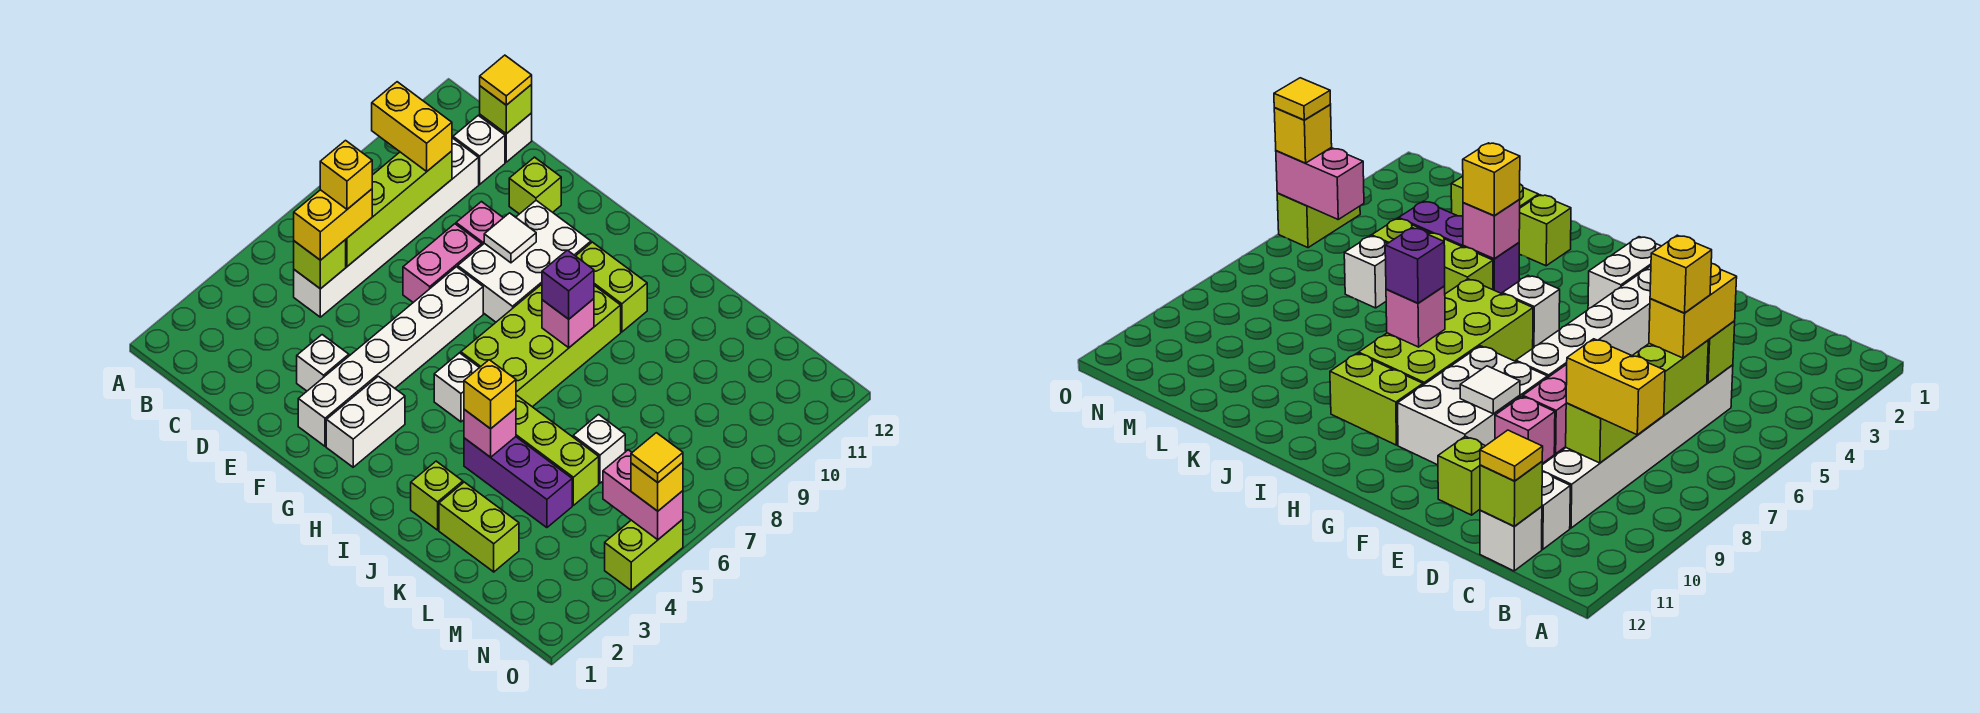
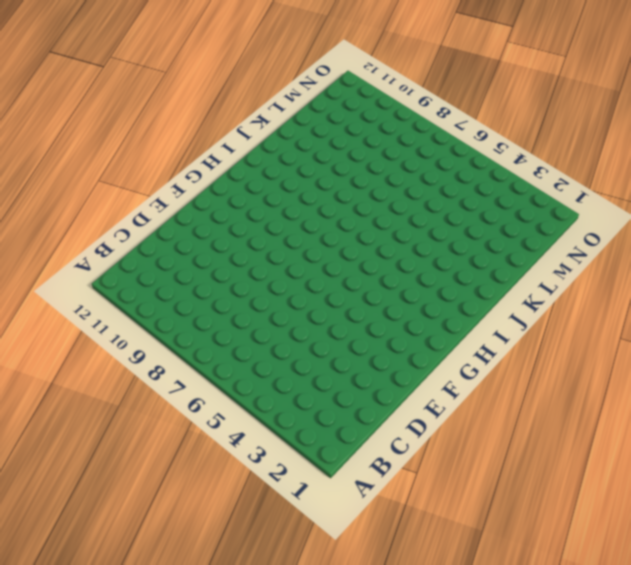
none -> white brick C5:C10 level 1
none -> white brick C11 level 1
none -> white brick C12 level 1
none -> white brick E3 level 1

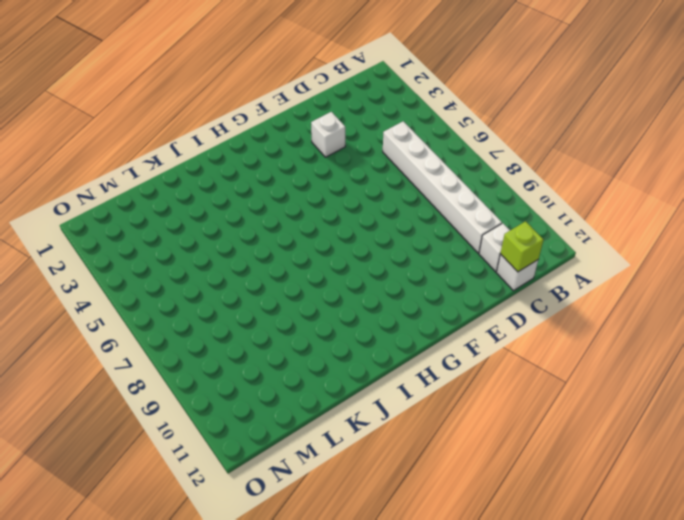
none -> pink brick E7:E8 level 1
none -> pink brick E9 level 1
none -> lime brick E11 level 1
none -> white brick F2:F7 level 1

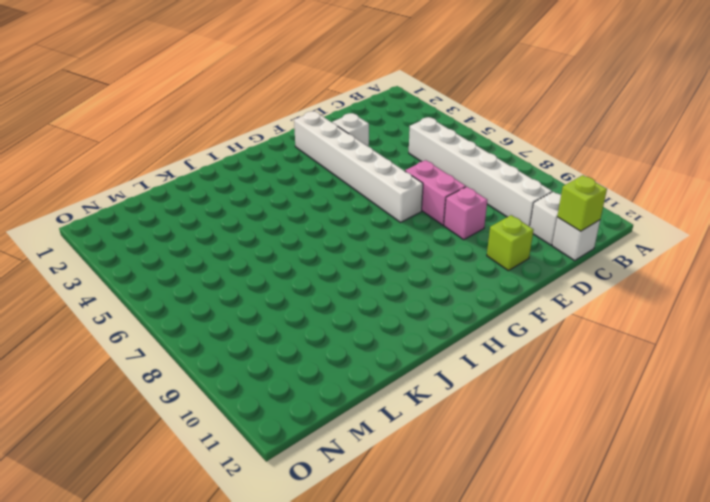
none -> white brick F8:G10 level 1
none -> white brick G2:G3 level 1
none -> white brick H5 level 1
none -> lime brick H6:I9 level 1

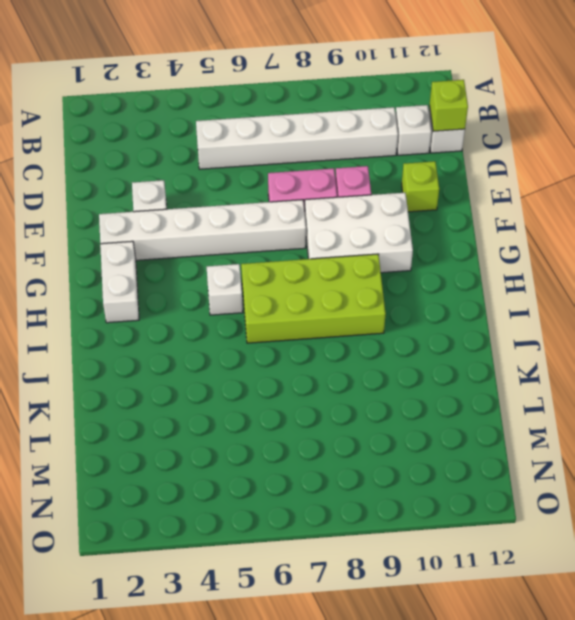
white brick G2:H2 level 1 -> white brick G2:G3 level 1
none -> lime brick H10:I10 level 1
none -> lime brick J2 level 1
none -> purple brick J4:L4 level 1
none -> lime brick J5:L5 level 1

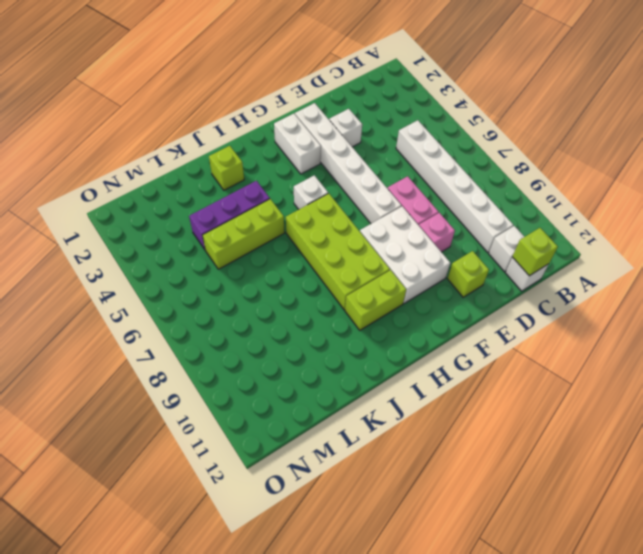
none -> lime brick K2:L2 level 1
none -> white brick L6 level 1
none -> lime brick O4:O5 level 1
none -> lime brick C5 level 2

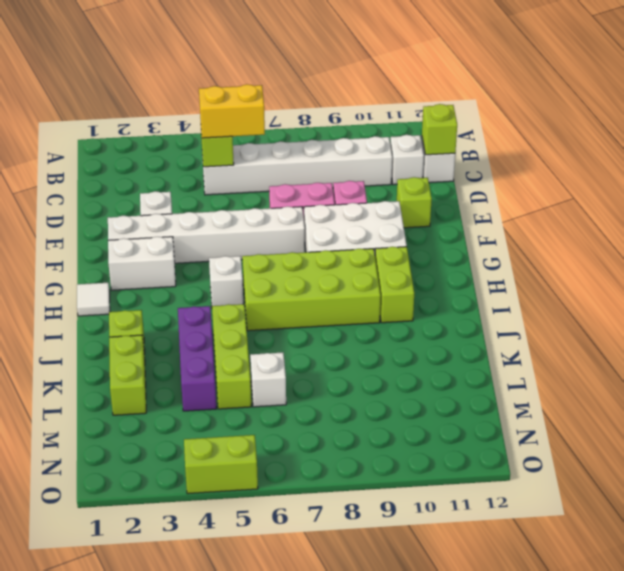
white tile H1 level 1 -> white tile F9 level 2
none -> lime brick C6:C9 level 2
none -> pink brick I8 level 2
none -> pink brick J4 level 2
none -> pink brick N5:O5 level 2

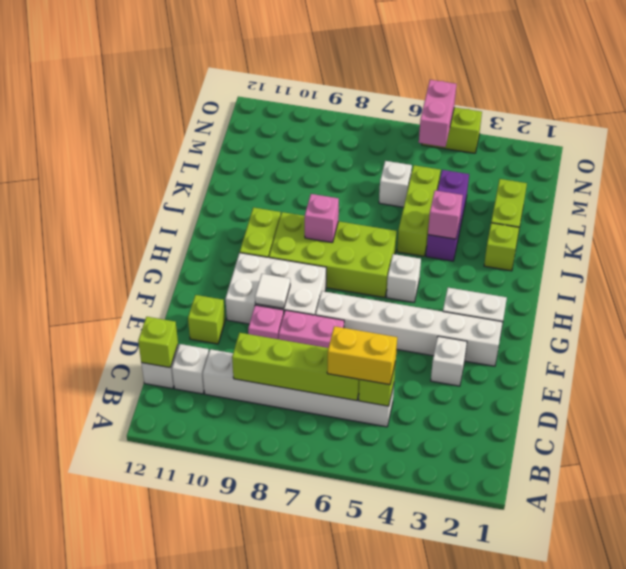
none -> yellow brick B9:C9 level 3
none -> yellow tile C12 level 3
none -> purple brick I8 level 3
none -> yellow brick J4 level 3

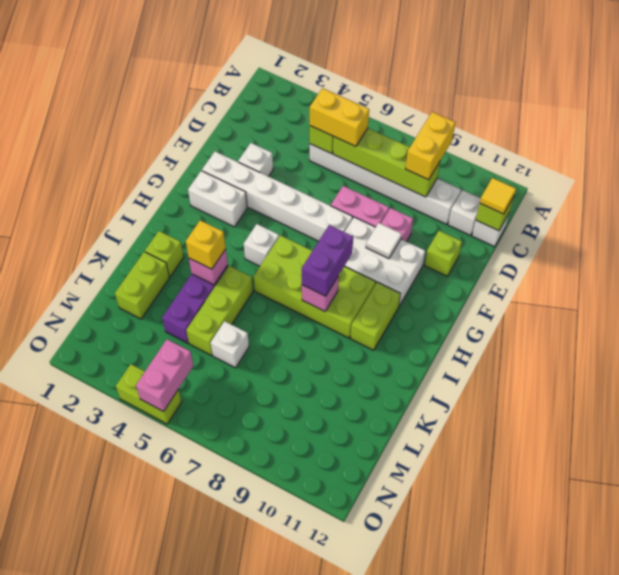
purple brick H8:I8 level 3 -> purple brick I8 level 3
none -> yellow brick O5 level 3
none -> yellow brick C6 level 4
none -> yellow tile O5 level 4

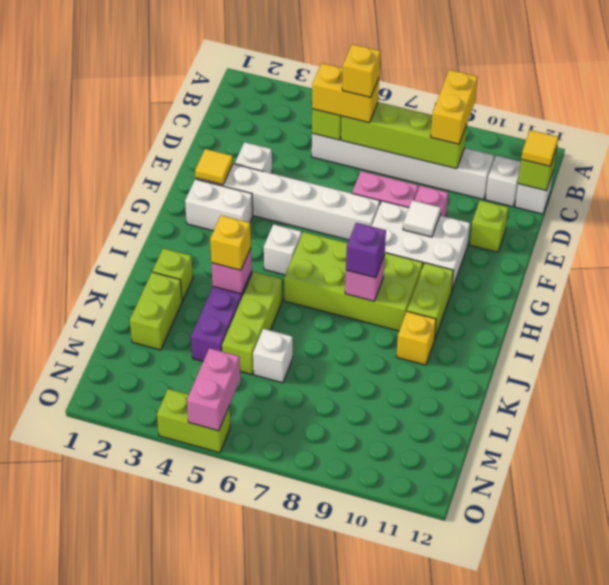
yellow tile F2 level 2 -> yellow tile O5 level 4
yellow brick J10 level 1 -> yellow brick O5 level 3

